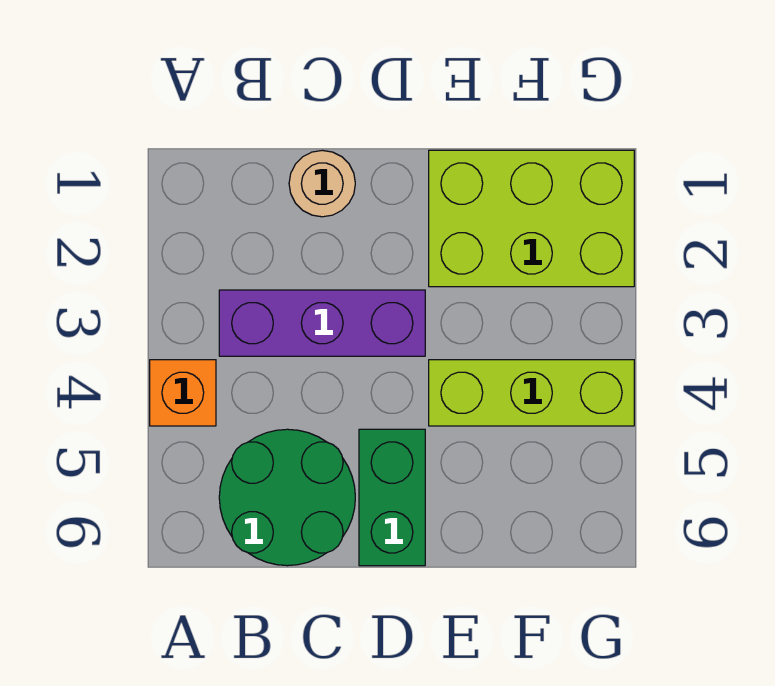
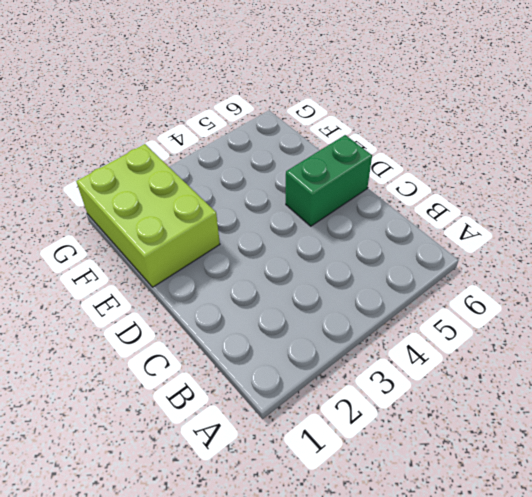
none -> orange brick A4 level 1
none -> purple brick B3:D3 level 1

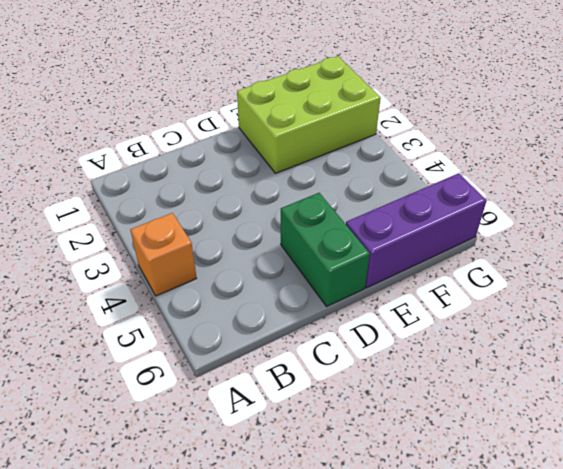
purple brick E6:G6 level 1 -> purple brick B3:D3 level 1
none -> green round brick B5:C6 level 1
none -> tan round brick C1 level 1

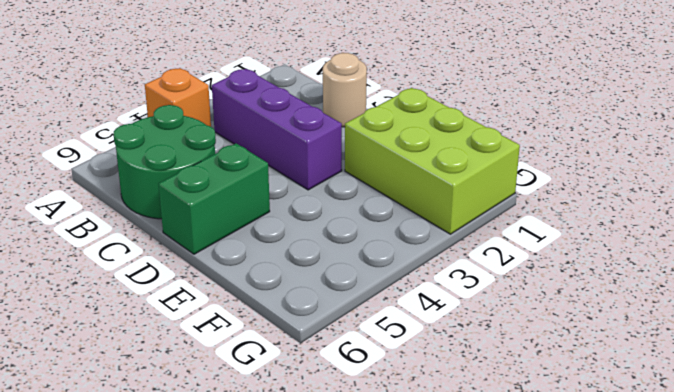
none -> lime brick E4:G4 level 1

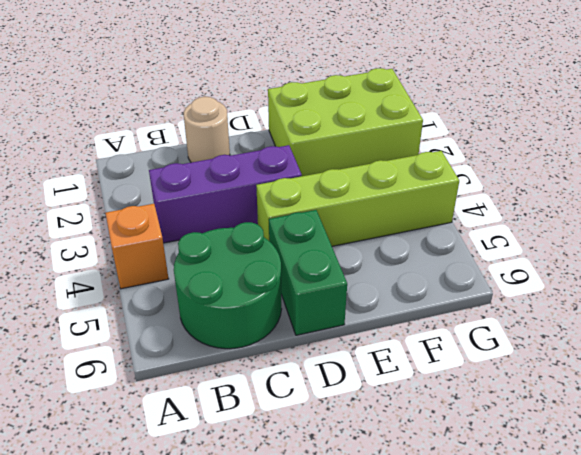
lime brick D4:G4 level 1 -> lime brick E4:G4 level 1

